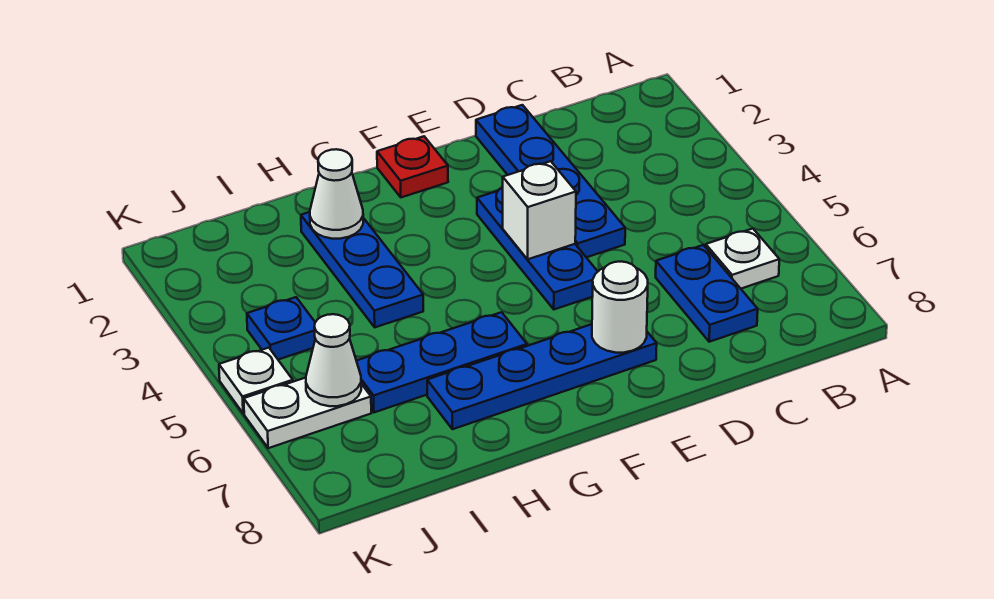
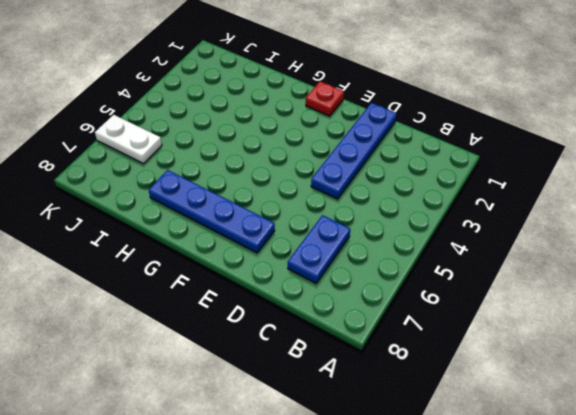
none -> white plate B6 level 1
none -> blue plate E3:E5 level 1
none -> blue plate G6:I6 level 1

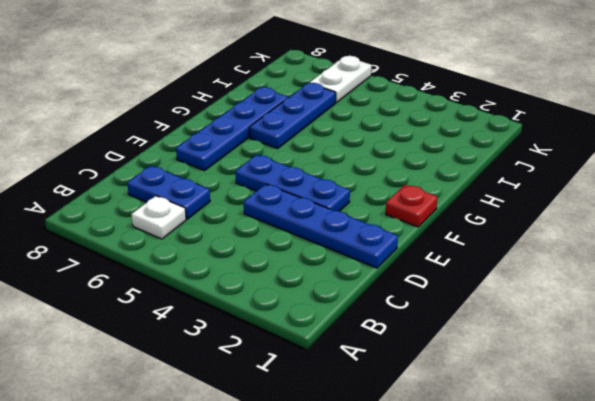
none -> blue plate H2:H4 level 1
none -> blue plate J4 level 1
none -> white plate K5 level 1

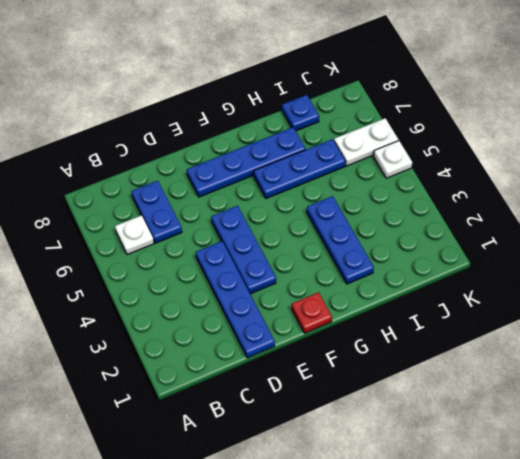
blue plate I8 level 1 -> blue plate J4 level 1
none -> white brick E4 level 2
none -> white round brick E7 level 2
none -> white cone H2 level 2

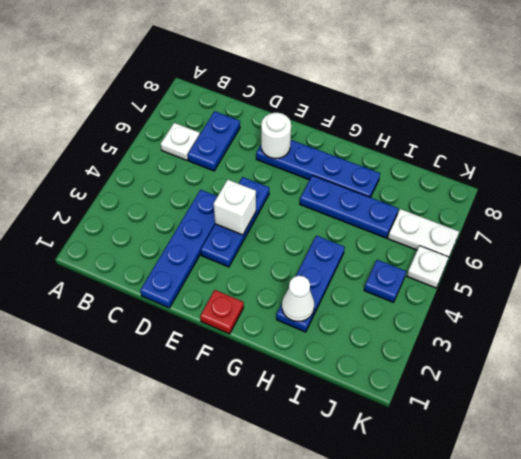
none -> white cone J6 level 2

